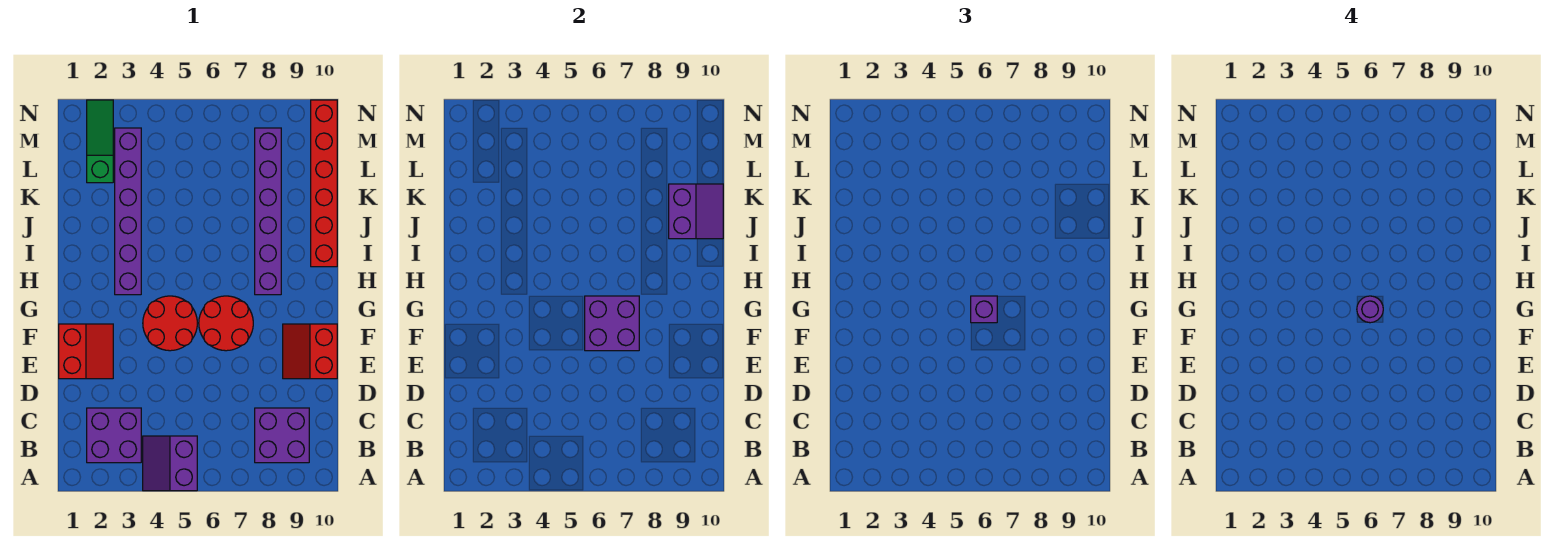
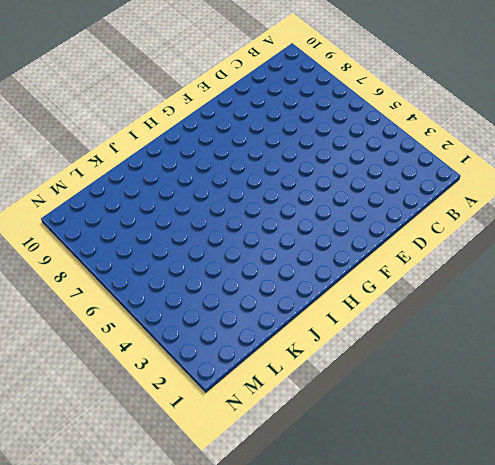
none -> purple slope A4:B5 level 1 top 5
none -> purple brick B2:C3 level 1
none -> purple brick B8:C9 level 1

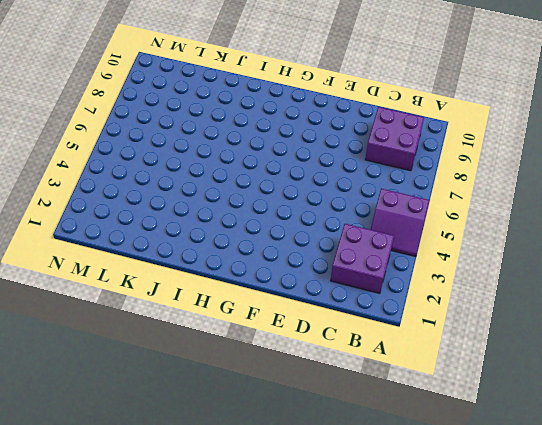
none -> red slope E1:F2 level 1 top 1
none -> red slope E9:F10 level 1 top 10
none -> red round brick F4:G5 level 1

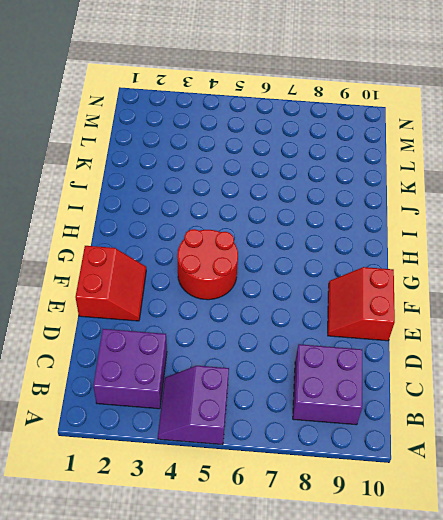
none -> red round brick F6:G7 level 1
none -> purple brick H3:M3 level 1
none -> purple brick H8:M8 level 1

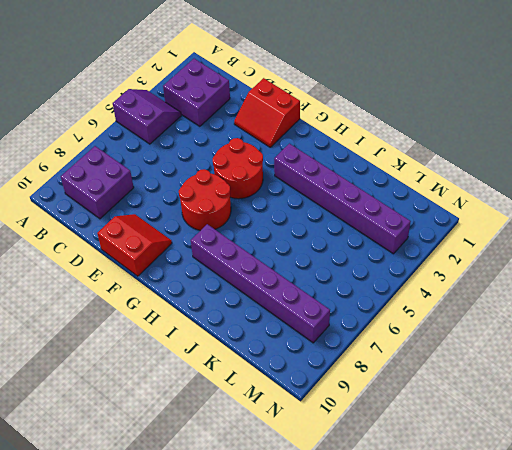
none -> red brick I10:N10 level 1
none -> green slope L2:N2 level 1 top L
none -> purple brick F6:G7 level 2

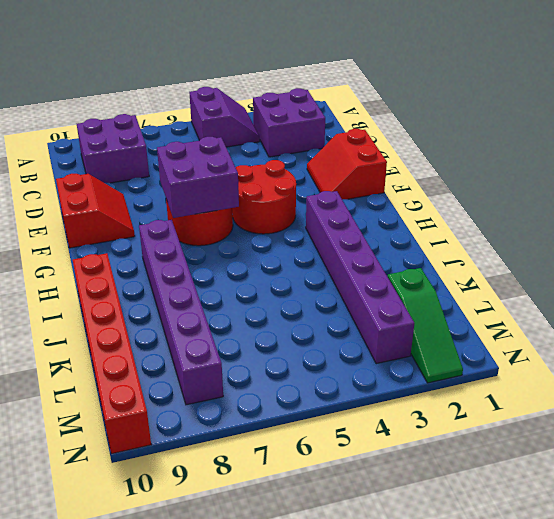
none -> purple slope J9:K10 level 2 top 9
none -> purple brick G6 level 3
none -> purple round brick G6 level 4

